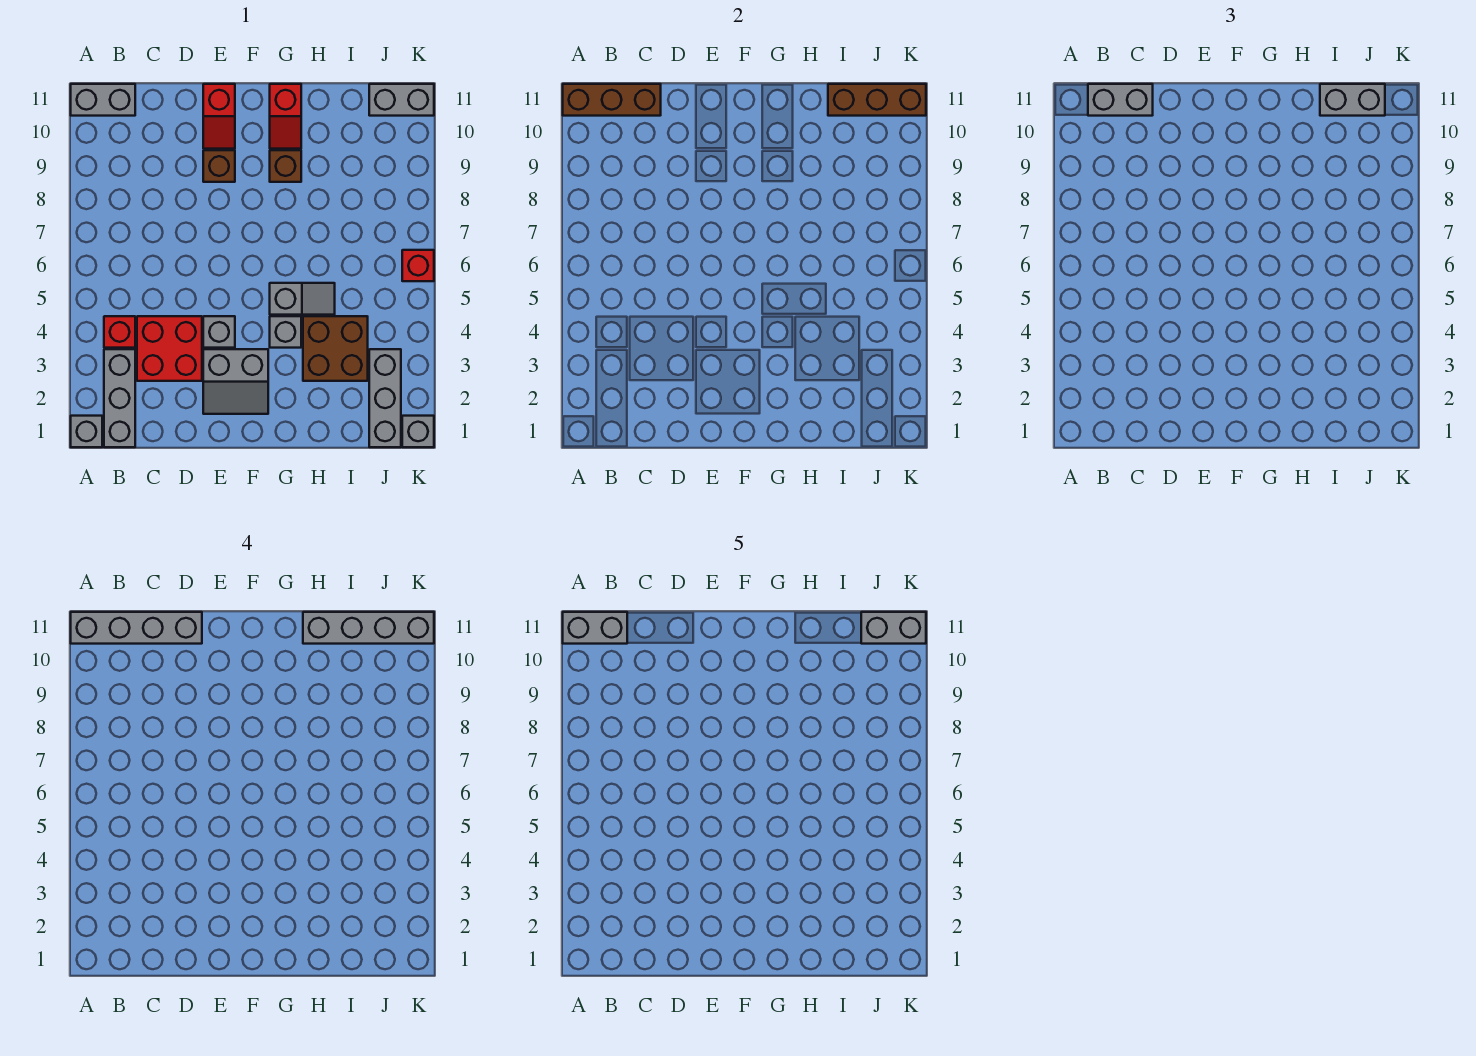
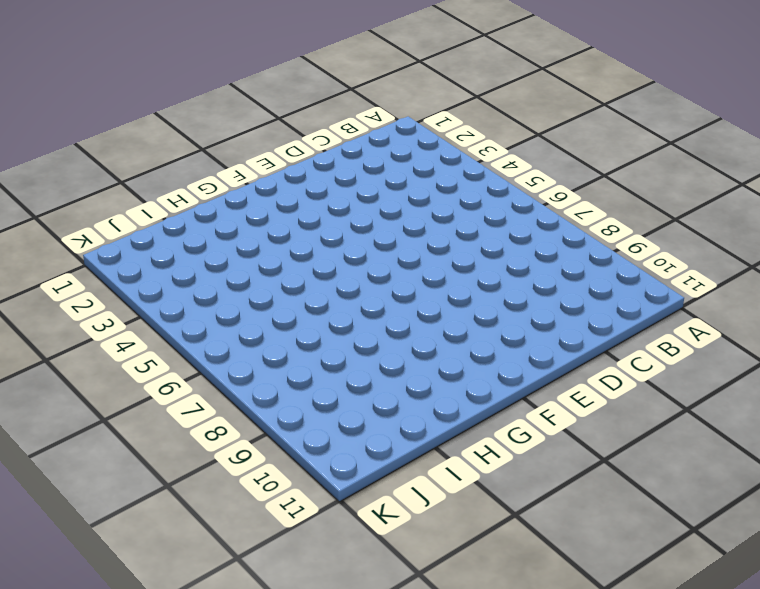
none -> grey brick A1 level 1
none -> grey brick A11:B11 level 1
none -> grey brick B1:B3 level 1

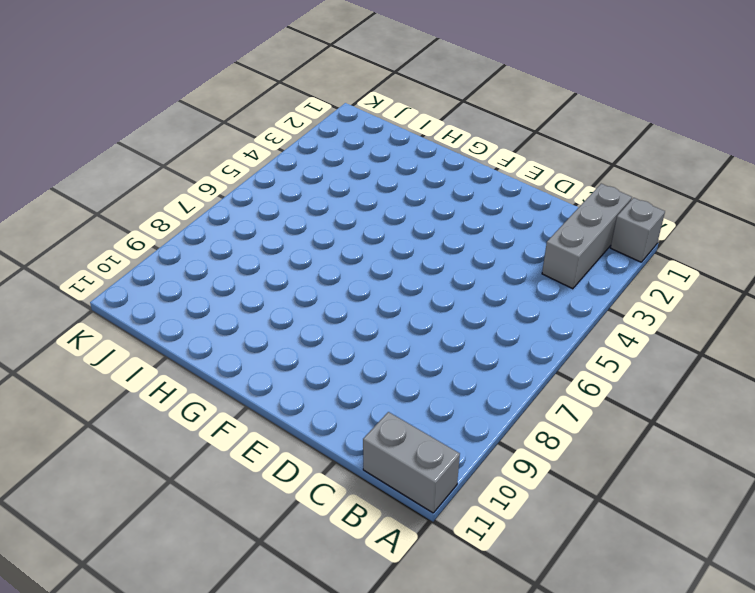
none -> red brick B4 level 1
none -> red brick C3:D4 level 1
none -> grey slope E2:F3 level 1 top 3

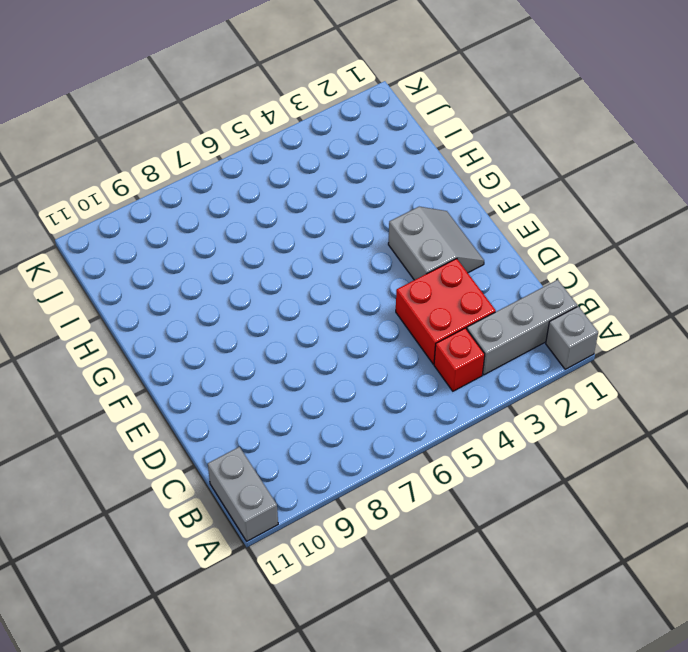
none -> grey brick E4 level 1
none -> brown brick E9 level 1
none -> red slope E10:E11 level 1 top 11

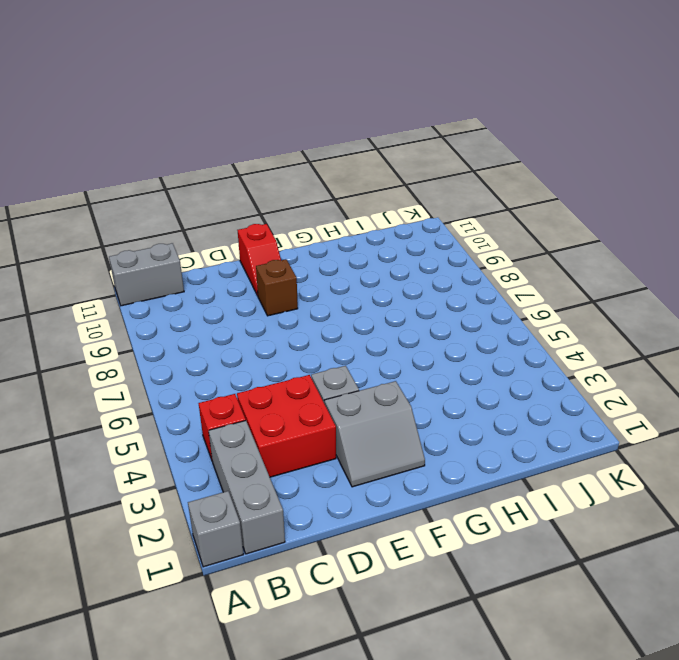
none -> grey brick G4 level 1
none -> grey slope G5:H5 level 1 top G
none -> brown brick G9 level 1

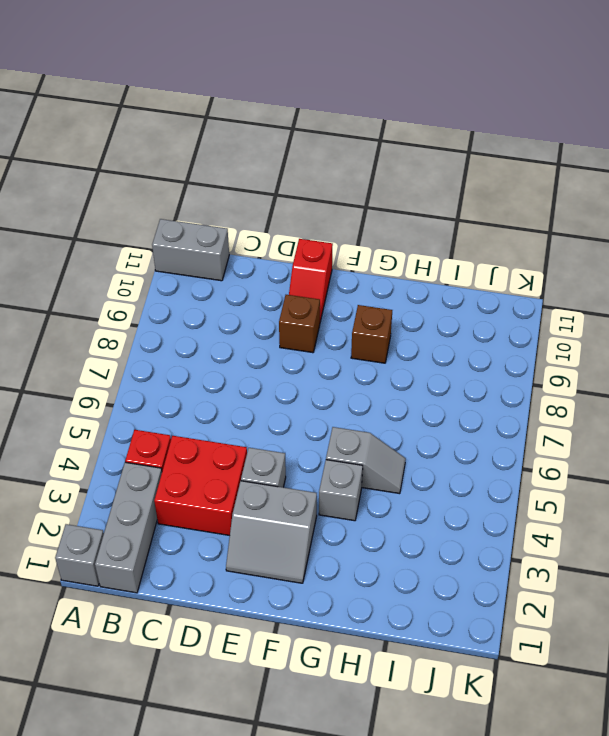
none -> red slope G10:G11 level 1 top 11
none -> brown brick H3:I4 level 1
none -> grey brick J1:J3 level 1

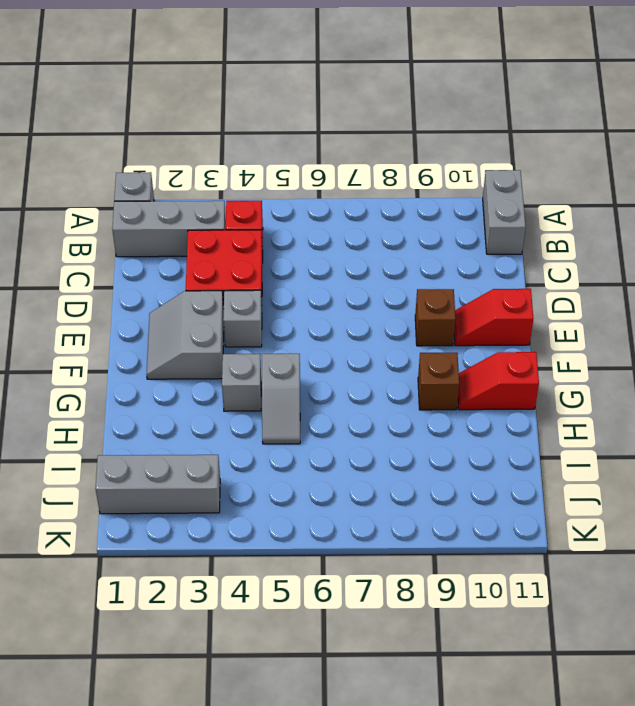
none -> brown brick H3:I4 level 1
none -> grey brick J11:K11 level 1
none -> grey brick K1 level 1

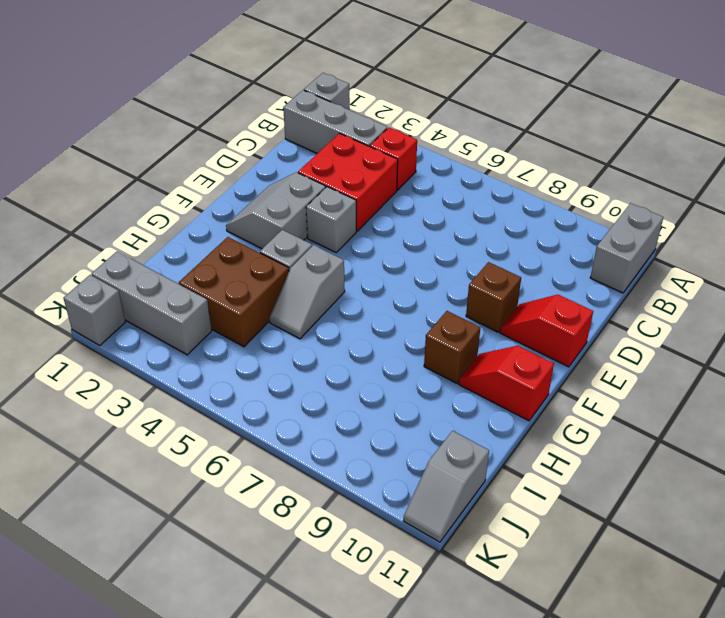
grey slope J11:K11 level 1 top J -> grey brick J11:K11 level 1
none -> red brick K6 level 1
none -> brown brick A11:C11 level 2
none -> brown brick I11:K11 level 2

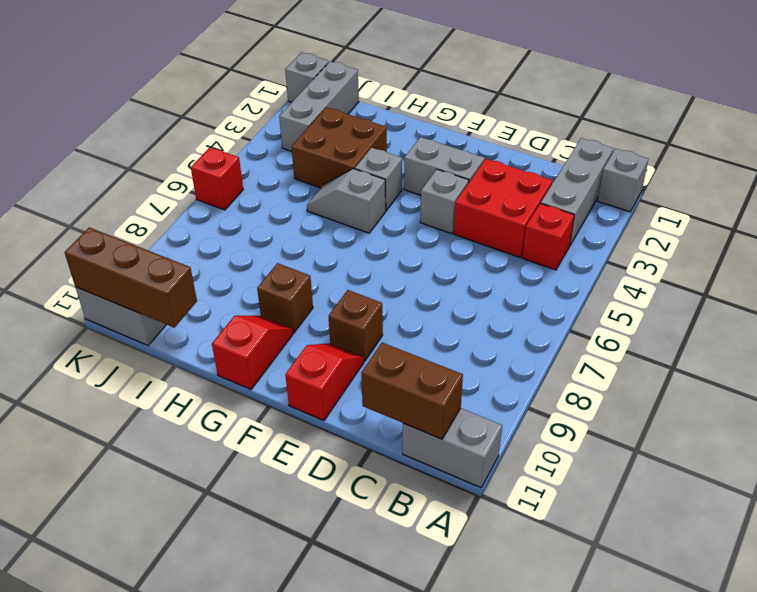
brown brick B11:C11 level 2 -> brown brick A11:C11 level 2
none -> grey brick B11:C11 level 3
none -> grey brick I11:J11 level 3
none -> grey brick A11:D11 level 4

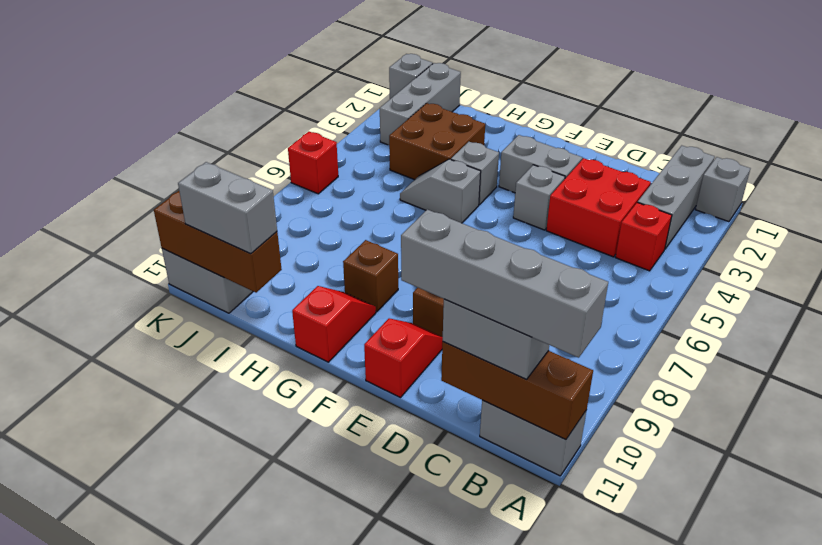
none -> grey brick H11:K11 level 4
none -> grey brick A11:B11 level 5
none -> grey brick J11:K11 level 5

